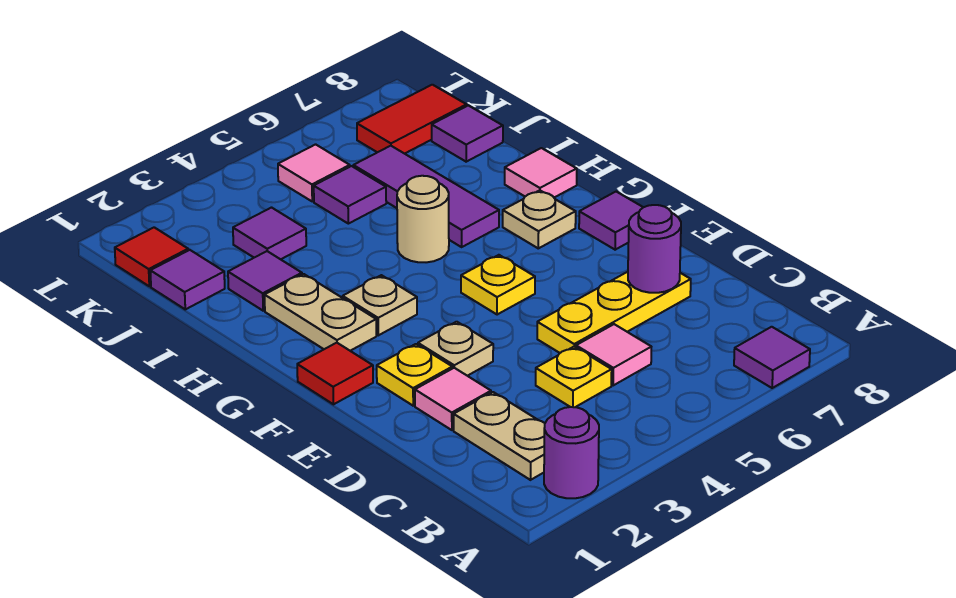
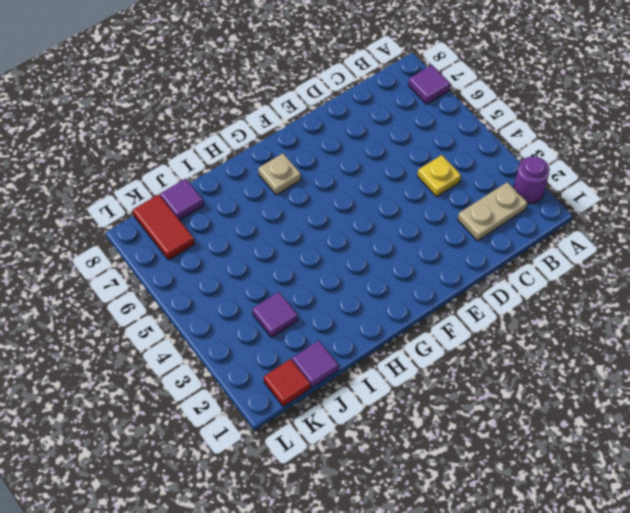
none -> pink tile C5 level 1
none -> pink tile D2 level 1
none -> yellow plate D5:D7 level 1

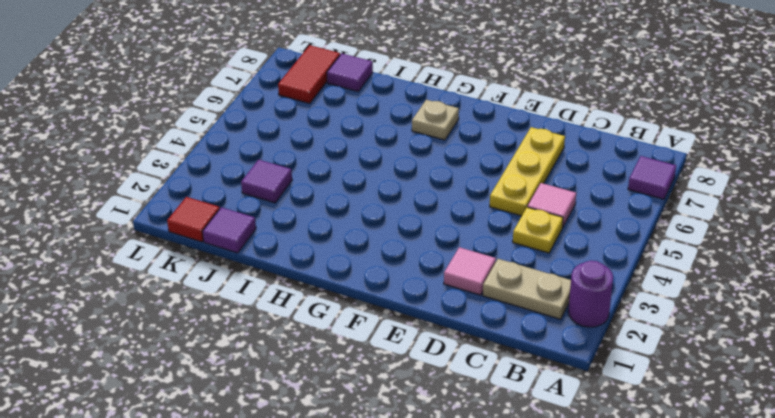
none -> yellow plate E2 level 1
none -> tan plate E3 level 1
none -> red tile F1 level 1

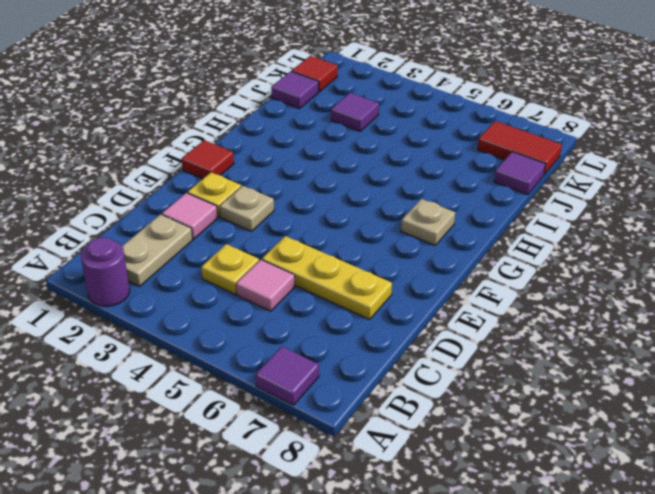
none -> yellow plate F5 level 1
none -> purple tile F8 level 1
none -> tan plate G2:H2 level 1

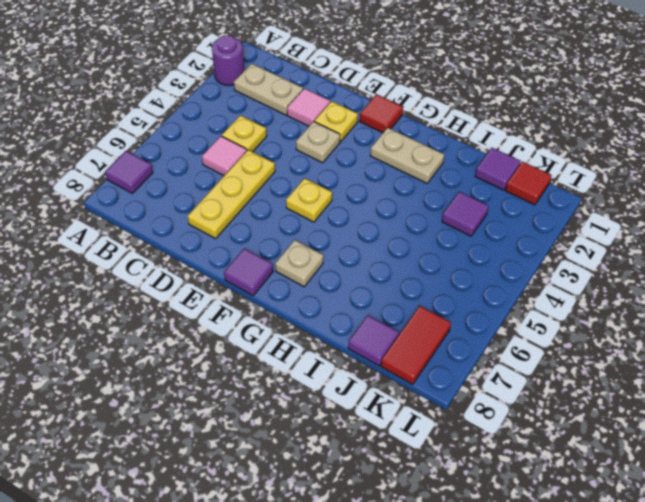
none -> tan plate G3 level 1
none -> tan round brick H5 level 1
none -> purple tile H6:J6 level 1

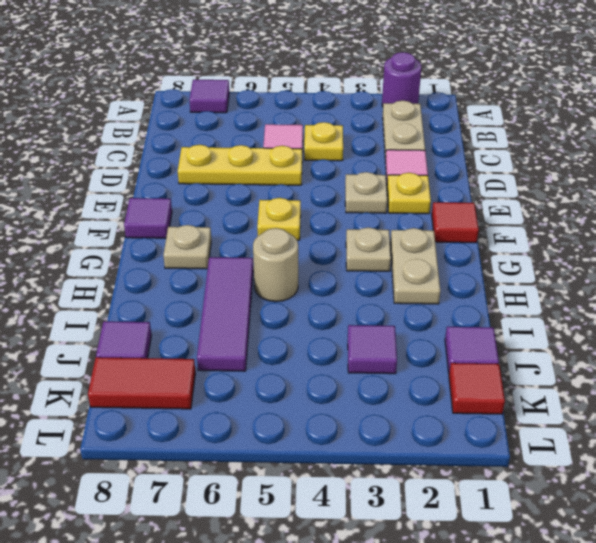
none -> pink tile H8 level 1
none -> purple tile I2 level 1
none -> purple tile J5 level 1

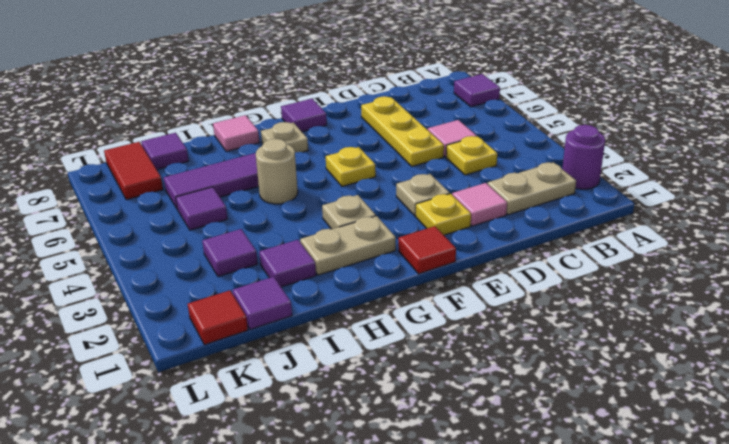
none -> pink tile K5 level 1
none -> purple round brick D7 level 2

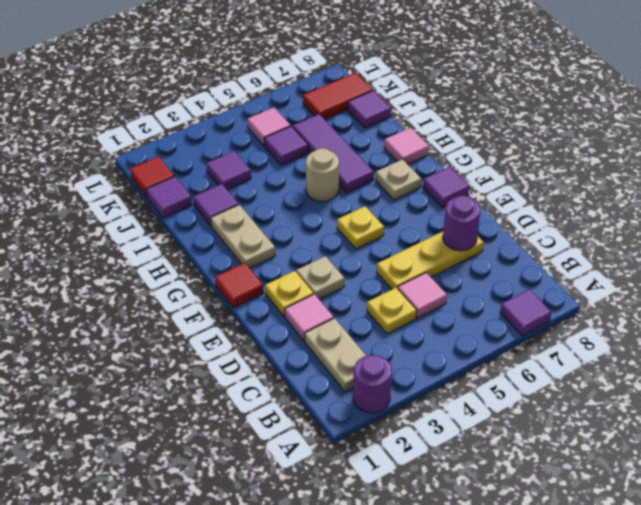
none -> tan plate G3 level 1

